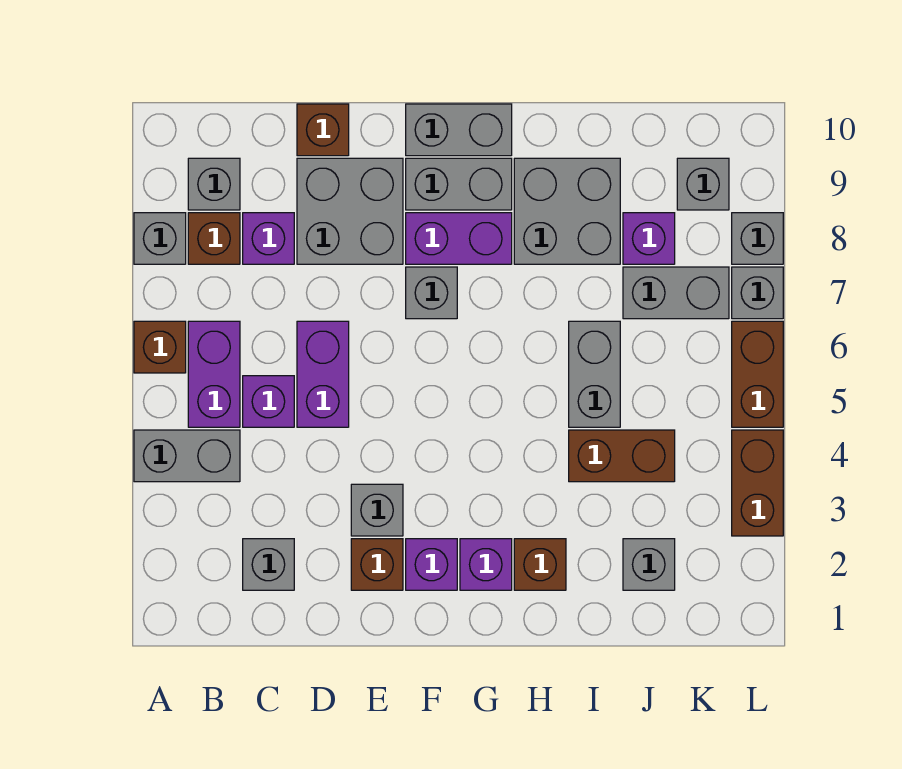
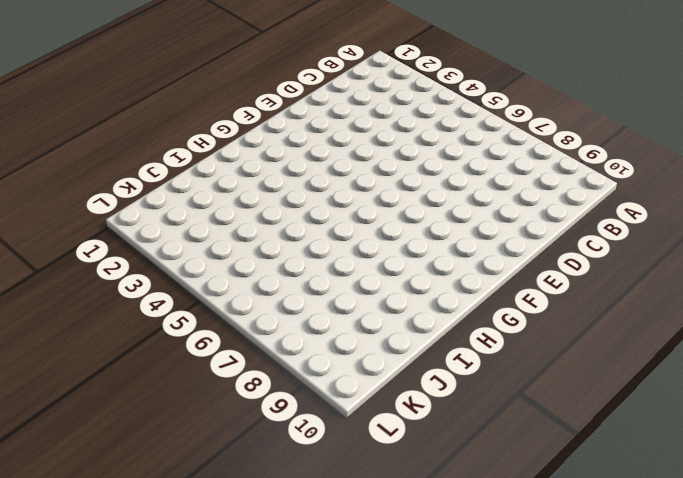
none -> grey brick A4:B4 level 1
none -> brown brick A6 level 1
none -> grey brick A8 level 1
none -> purple brick B5:B6 level 1

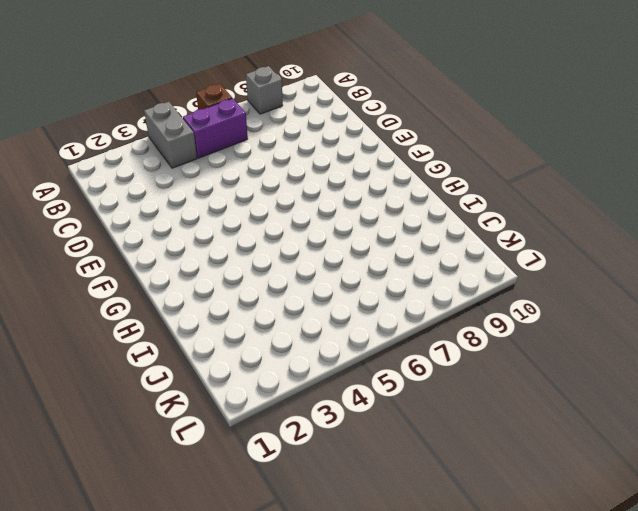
none -> brown brick B8 level 1
none -> grey brick B9 level 1
none -> grey brick C2 level 1
none -> purple brick C5 level 1

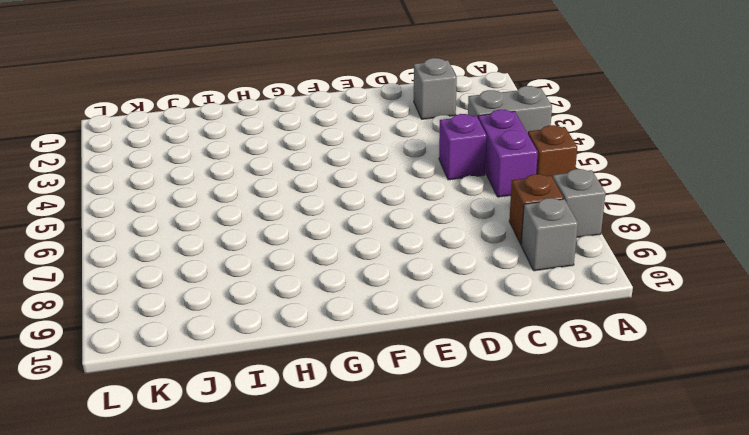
none -> purple brick C8 level 1
none -> purple brick D5:D6 level 1
none -> grey brick D8:E9 level 1
none -> brown brick D10 level 1

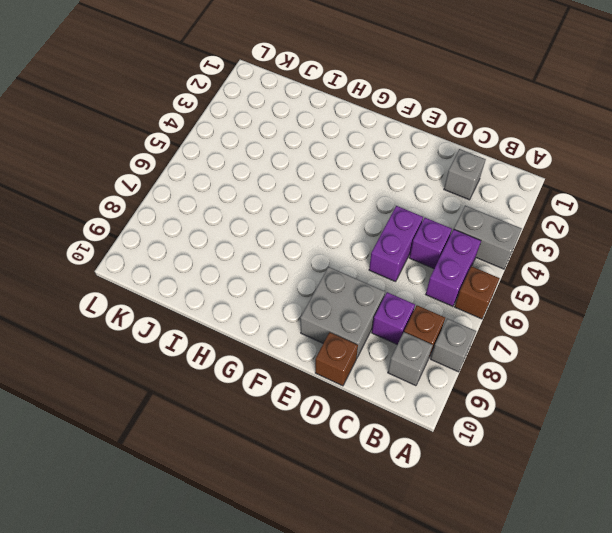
none -> brown brick E2 level 1
none -> grey brick E3 level 1
none -> purple brick F2 level 1
none -> grey brick F7 level 1

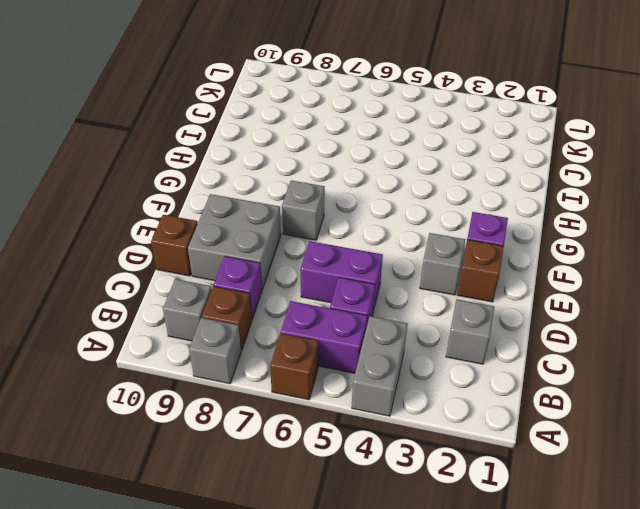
none -> purple brick F8:G8 level 1
none -> grey brick F9:G9 level 1
none -> grey brick F10:G10 level 1
none -> purple brick G2 level 1

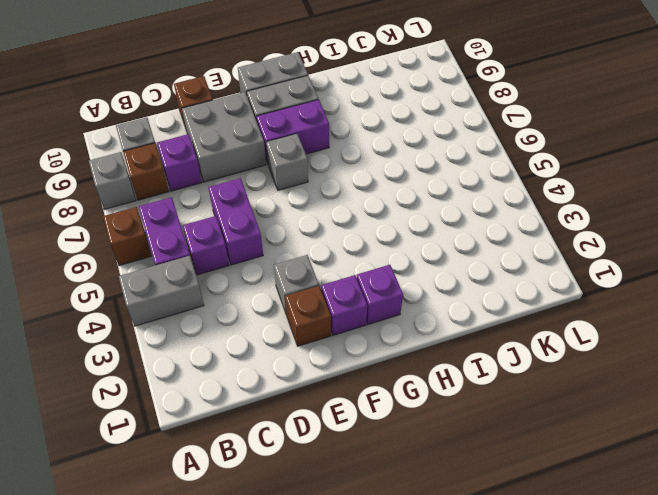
none -> grey brick C2 level 1
none -> brown brick H2 level 1
none -> grey brick H8:I9 level 1
none -> brown brick I4:J4 level 1

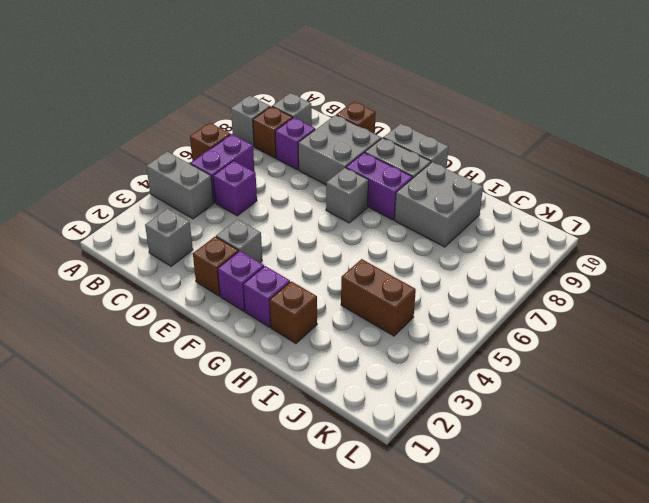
none -> purple brick D5:D6 level 1
none -> grey brick I5:I6 level 1
none -> grey brick J2 level 1
none -> grey brick J7:K7 level 1

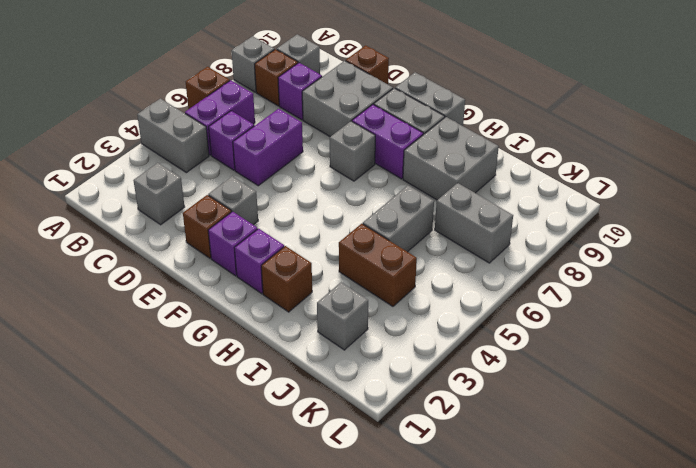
none -> purple brick J8 level 1
none -> grey brick K9 level 1
none -> brown brick L3:L4 level 1
none -> brown brick L5:L6 level 1

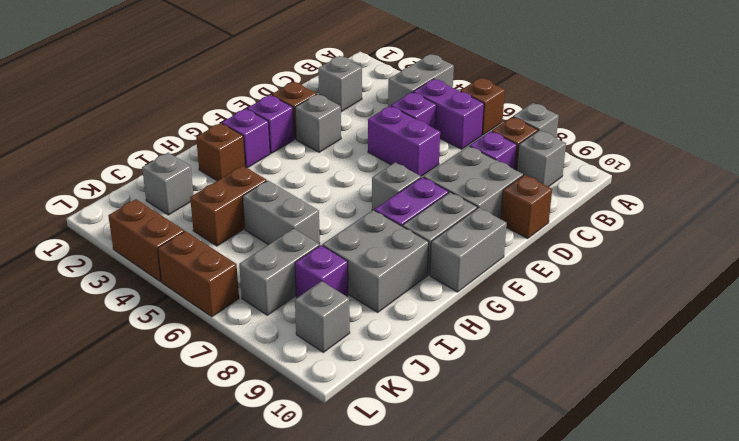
none -> grey brick L7 level 1
none -> grey brick L8 level 1

